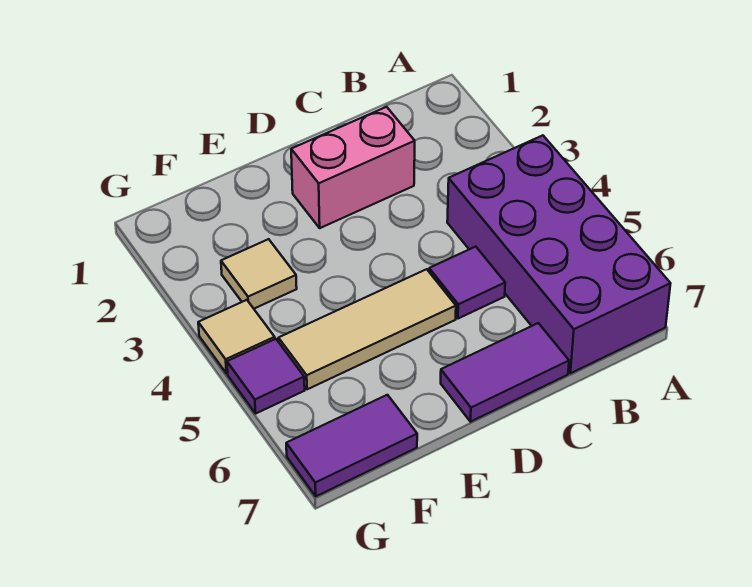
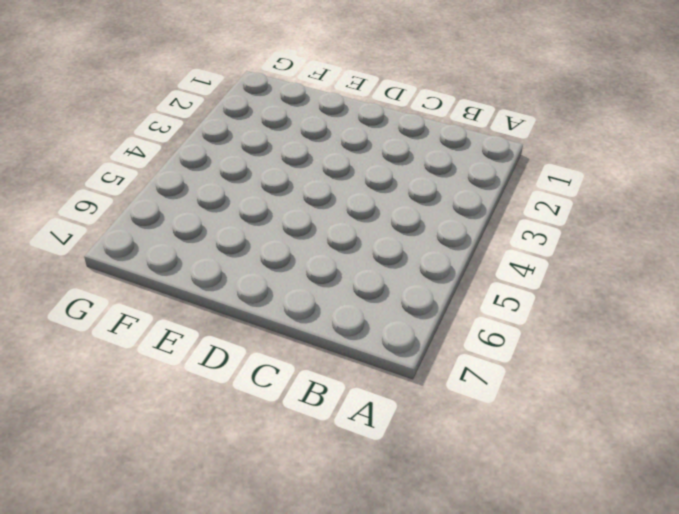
none -> purple brick A4:B7 level 1
none -> pink brick C2:D2 level 1

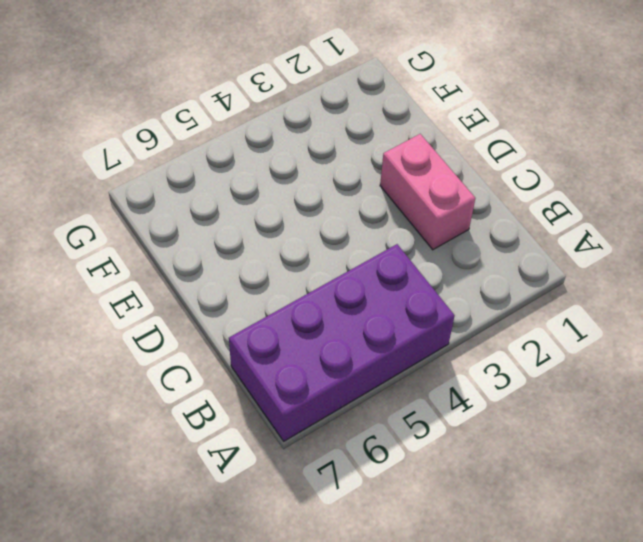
none -> purple tile C5 level 1
none -> purple tile C7:D7 level 1

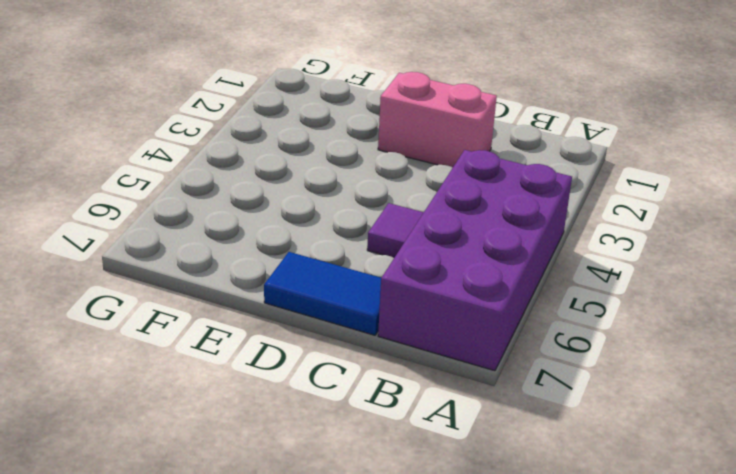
blue tile C7:D7 level 1 -> purple tile C7:D7 level 1
none -> tan tile D5:F5 level 1
none -> tan tile F3 level 1

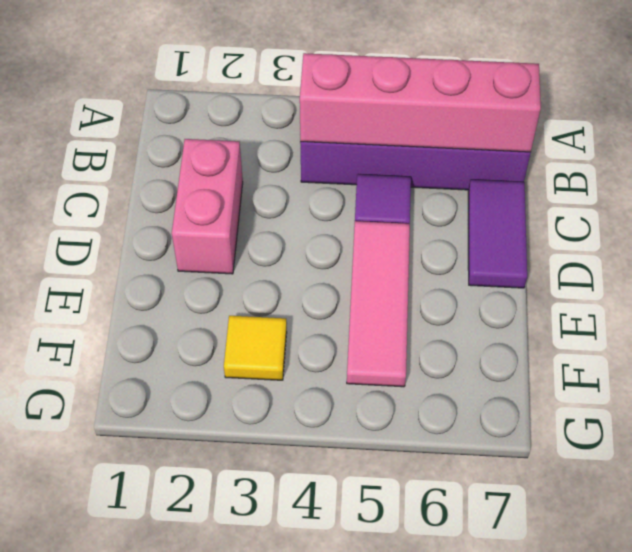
pink brick B4:B7 level 2 -> none
pink tile D5:F5 level 1 -> tan tile D5:F5 level 1
yellow tile F3 level 1 -> tan tile F3 level 1
none -> purple tile F7:G7 level 1
none -> tan tile G4 level 1

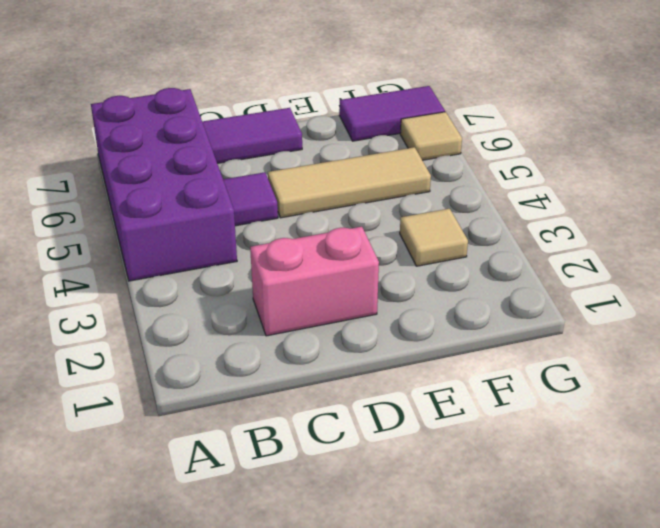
tan tile G6 level 1 -> tan tile G4 level 1
none -> purple tile G5 level 1

